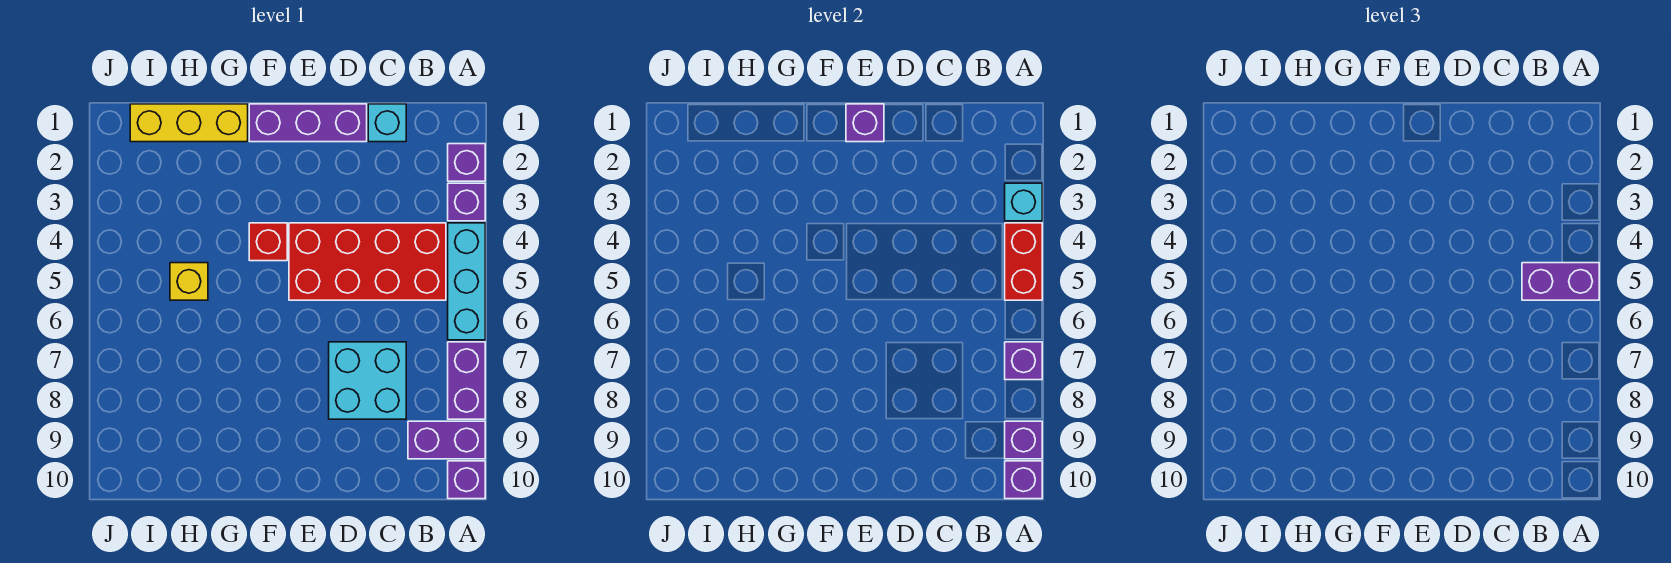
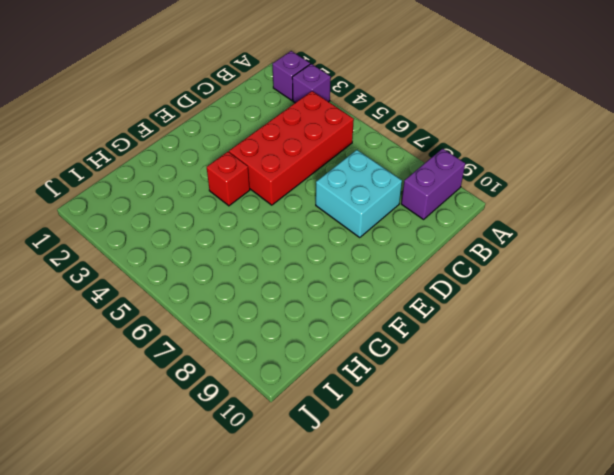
none -> cyan brick A4:A6 level 1
none -> purple brick A7:A8 level 1
none -> purple brick A10 level 1

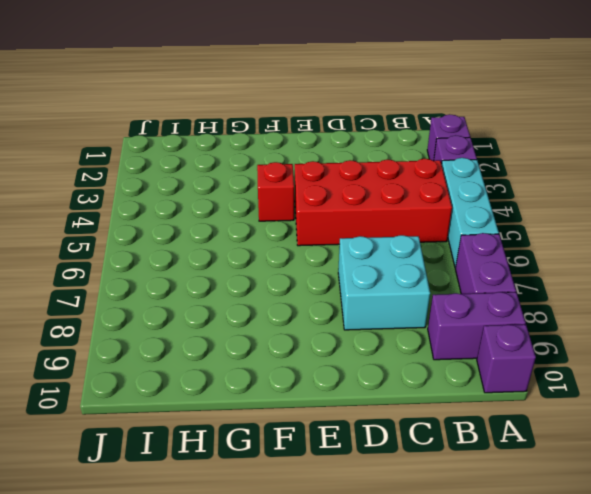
none -> cyan brick C1 level 1
none -> purple brick D1:F1 level 1
none -> yellow brick G1:I1 level 1

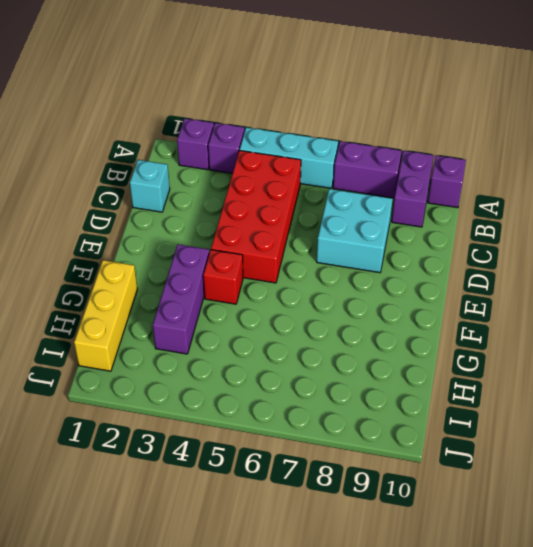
purple brick F3:H3 level 1 -> purple brick D1:F1 level 1
none -> yellow brick H5 level 1
none -> cyan brick A3 level 2
none -> red brick A4:A5 level 2

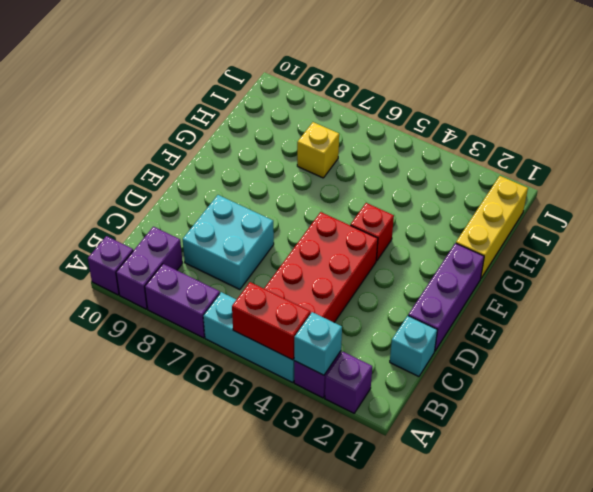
yellow brick H7 level 1 -> yellow brick H5 level 1
none -> purple brick A7 level 2
none -> purple brick A9 level 2
none -> purple brick A10 level 2

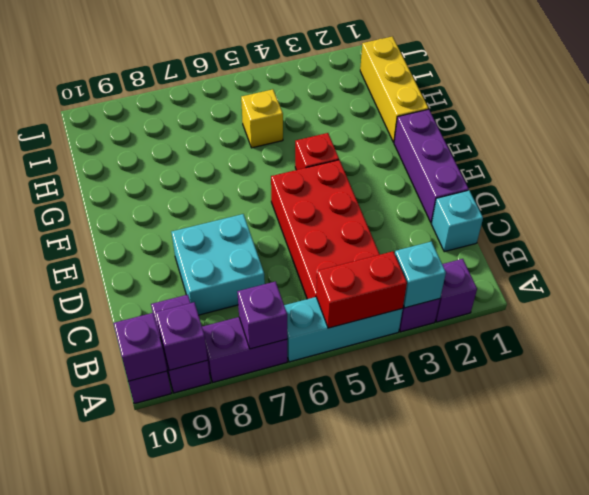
none -> purple brick E1 level 2
none -> purple brick A5:B5 level 3

